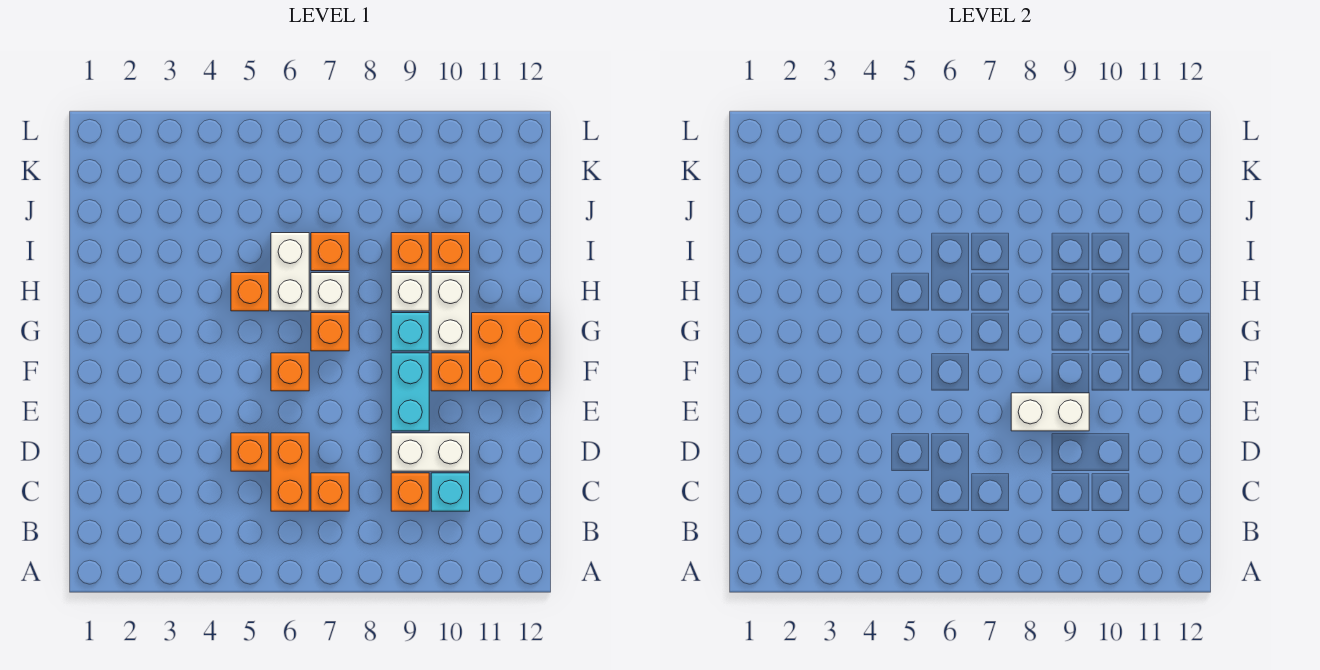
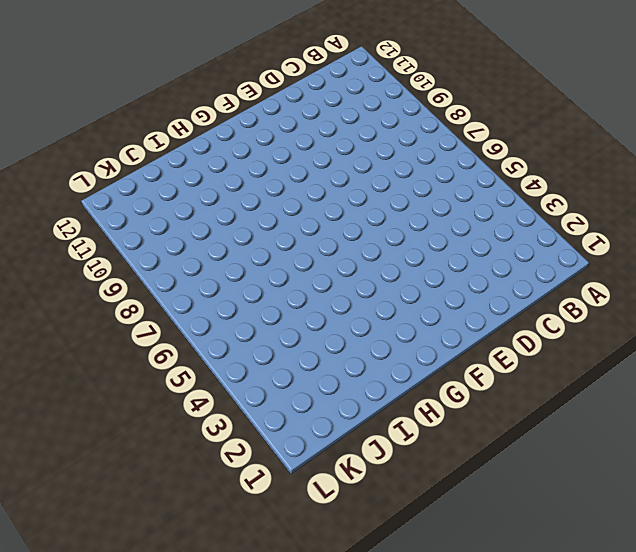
none -> orange brick C6:D6 level 1
none -> orange brick C7 level 1
none -> orange brick C9 level 1

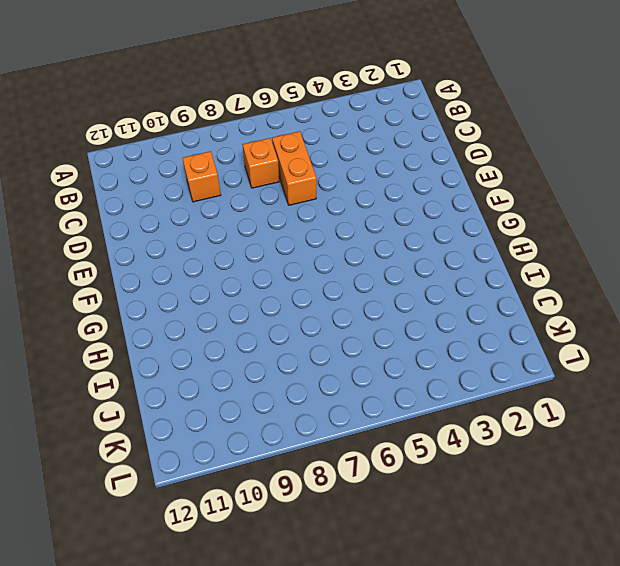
none -> cyan brick C10 level 1
none -> orange brick D5 level 1
none -> white brick D9:D10 level 1

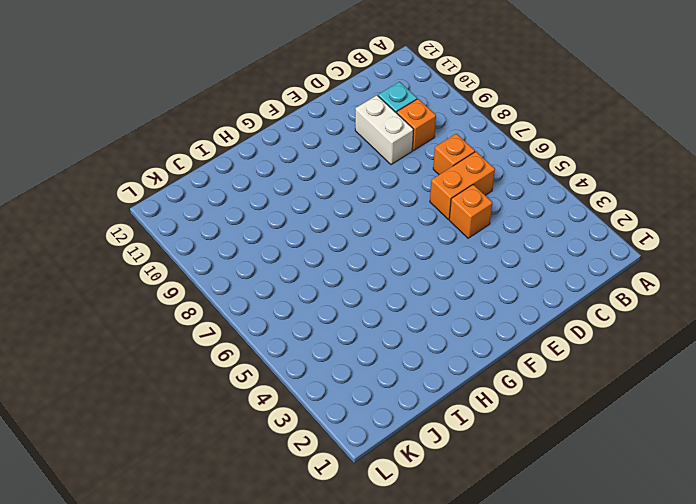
none -> cyan brick E9:F9 level 1
none -> orange brick F6 level 1
none -> orange brick F10 level 1

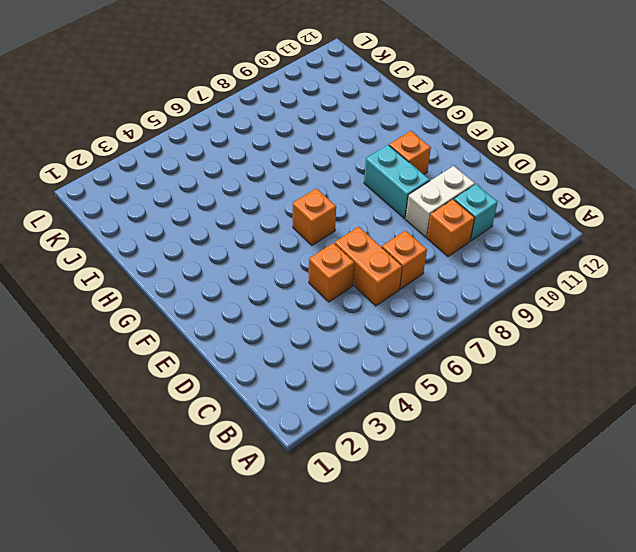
none -> orange brick F11:G12 level 1
none -> orange brick G7 level 1
none -> cyan brick G9 level 1

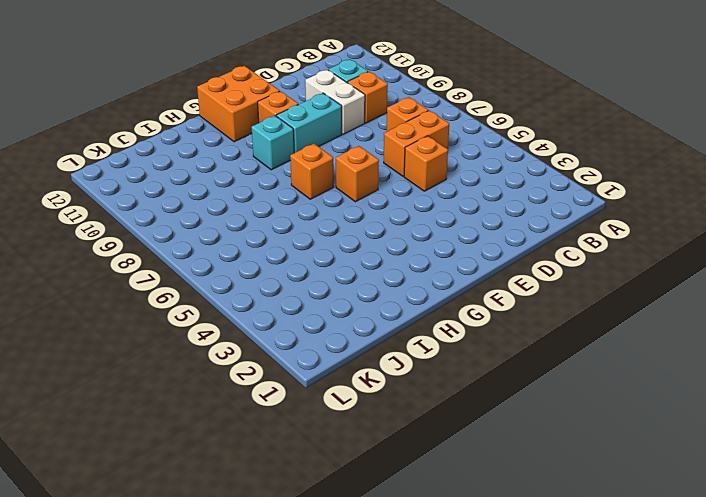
none -> white brick G10:H10 level 1
none -> orange brick H5 level 1
none -> white brick H6:I6 level 1

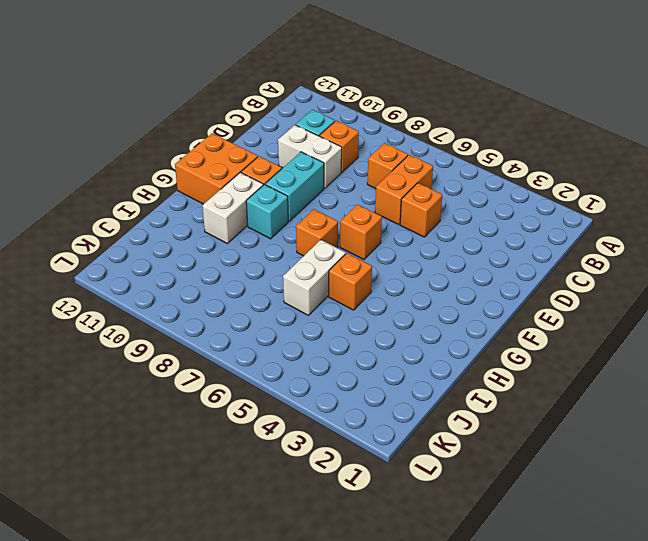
none -> white brick H7 level 1
none -> white brick H9 level 1
none -> orange brick I7 level 1

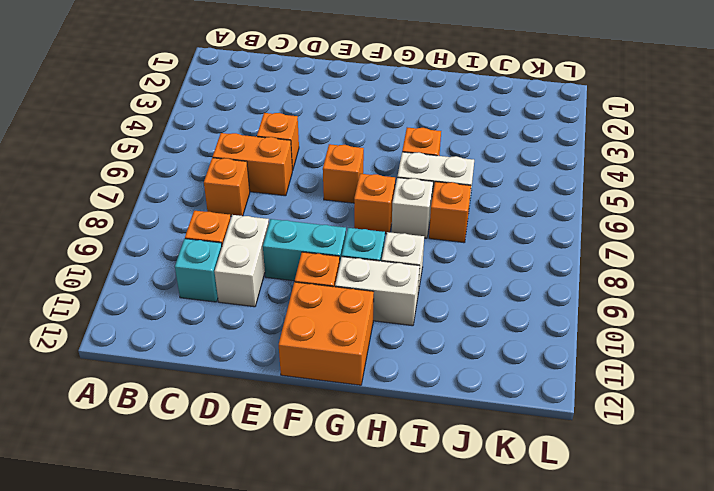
none -> orange brick I9 level 1
none -> orange brick I10 level 1
none -> white brick E8:E9 level 2

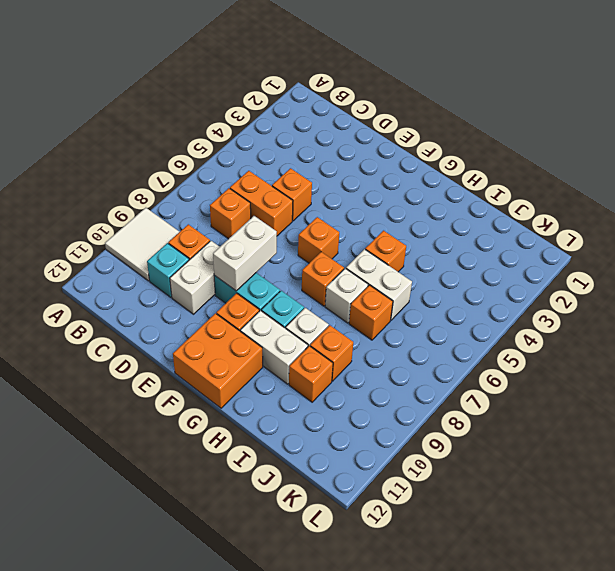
white tile A9:B10 level 1 -> none

